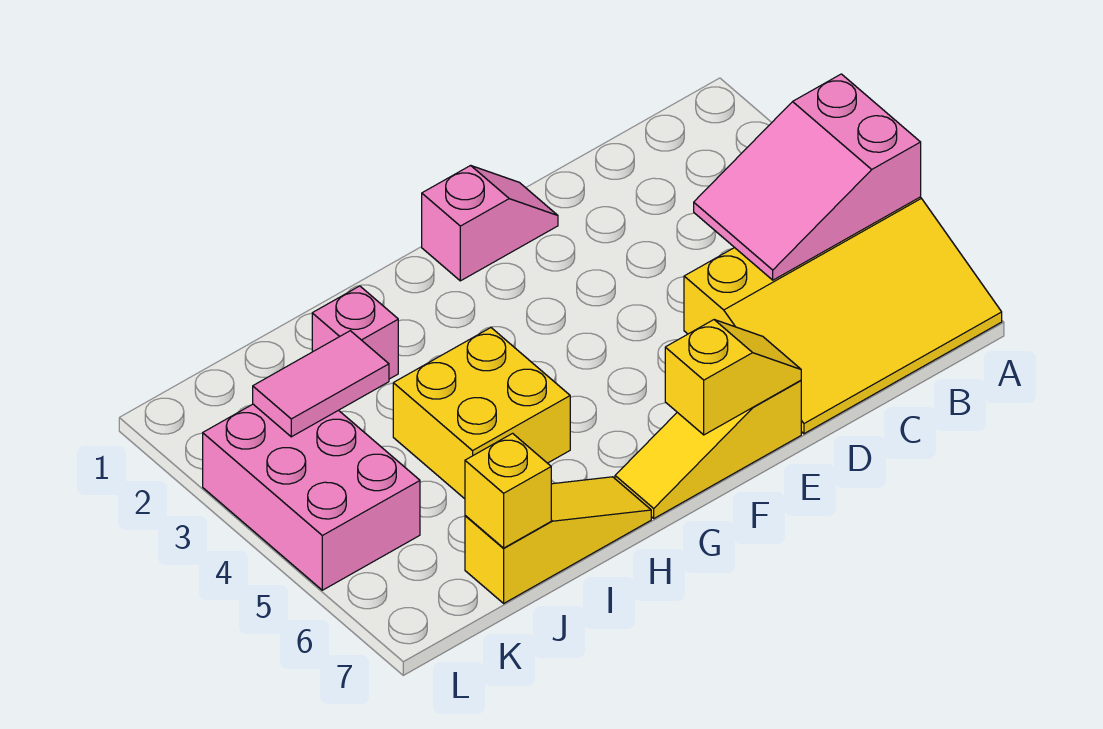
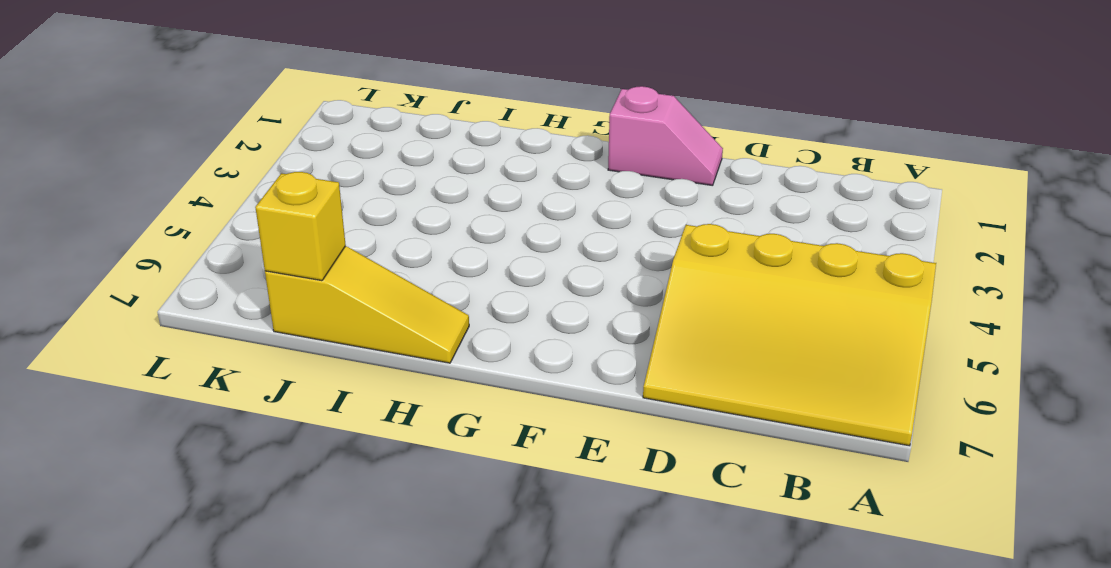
none -> yellow slope E7:G7 level 1 top E
none -> yellow brick H4:I5 level 1

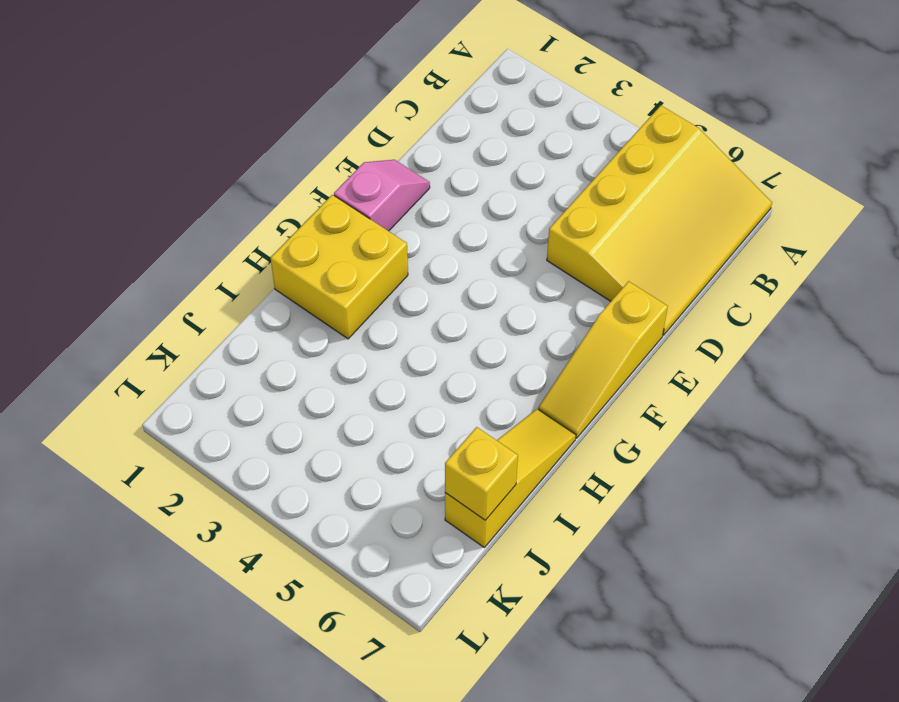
yellow brick G1:H2 level 1 -> yellow brick H4:I5 level 1
none -> pink brick I2 level 1
none -> pink brick K3:L5 level 1

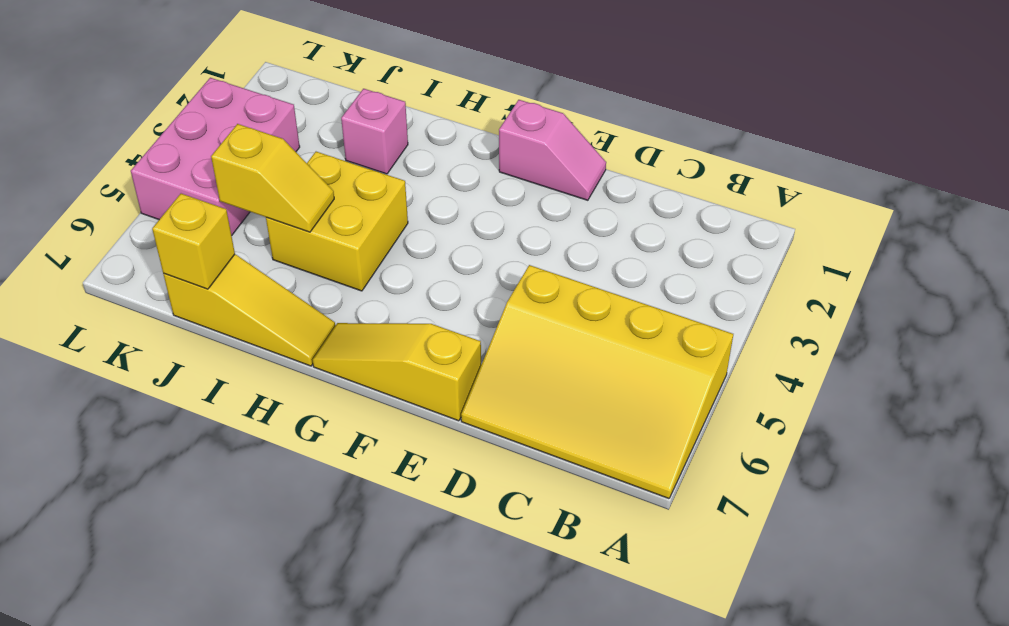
yellow slope I5:J5 level 2 top J -> yellow slope E7:F7 level 2 top F
none -> pink slope A4:C5 level 2 top A
none -> pink tile J3:K3 level 2

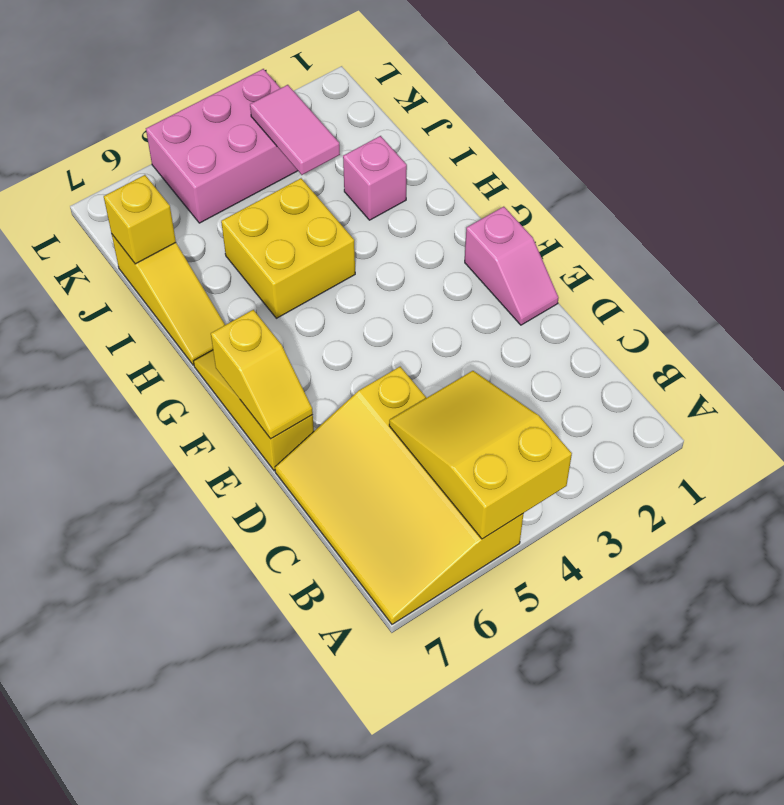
yellow slope A4:C5 level 2 top A -> pink slope A4:C5 level 2 top A

